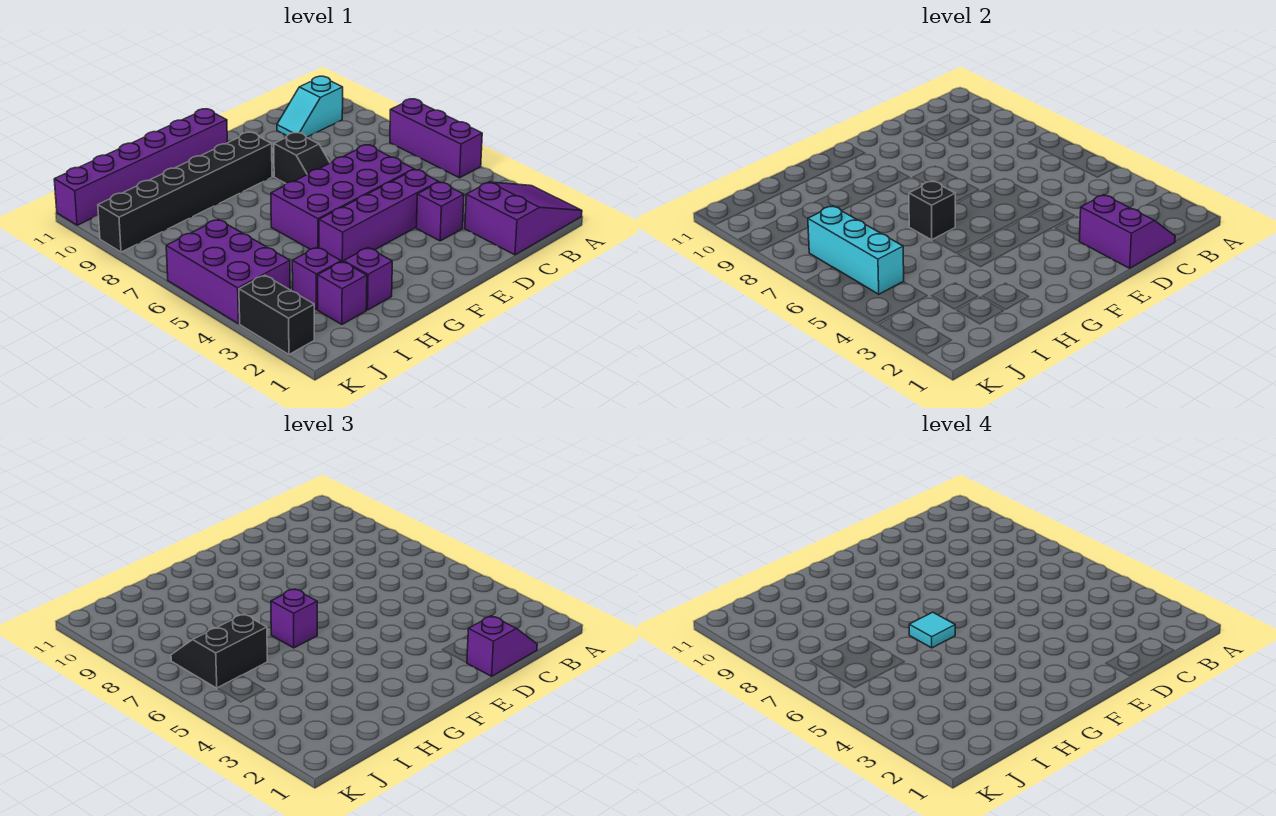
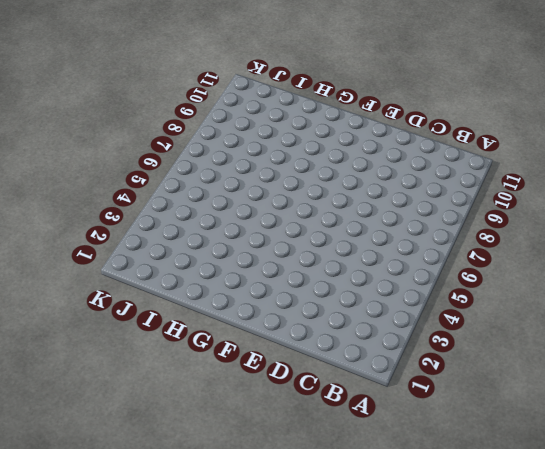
none -> purple slope A1:C2 level 1 top C
none -> purple brick A5:A7 level 1
none -> cyan slope B10:C10 level 1 top B

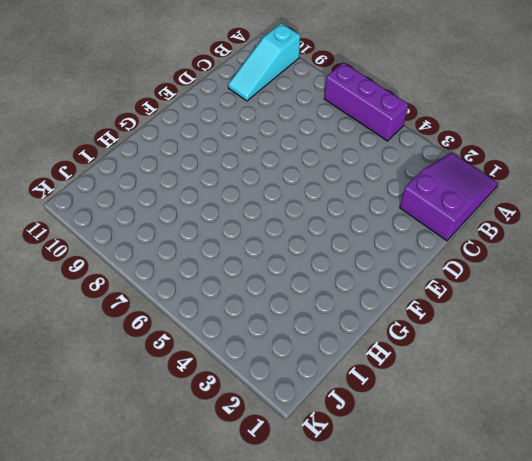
cyan slope A10:C10 level 1 top A -> cyan slope B10:C10 level 1 top B
none -> purple brick D3 level 1
none -> purple brick D4:G4 level 1
none -> purple brick D5:G6 level 1

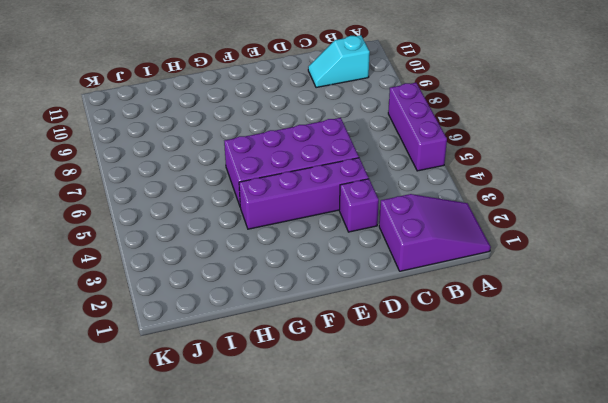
none -> black slope E7:E8 level 1 top 8
none -> black brick F9:K9 level 1
none -> purple brick F11:K11 level 1

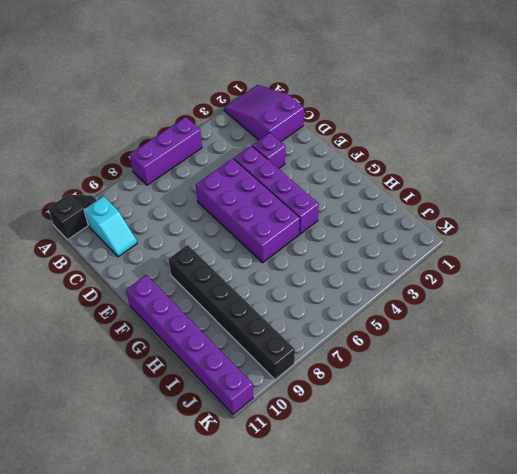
black slope A10:A11 level 1 top 11 -> black slope E7:E8 level 1 top 8
none -> purple brick H2 level 1
none -> purple brick I2 level 1
none -> purple brick I3 level 1

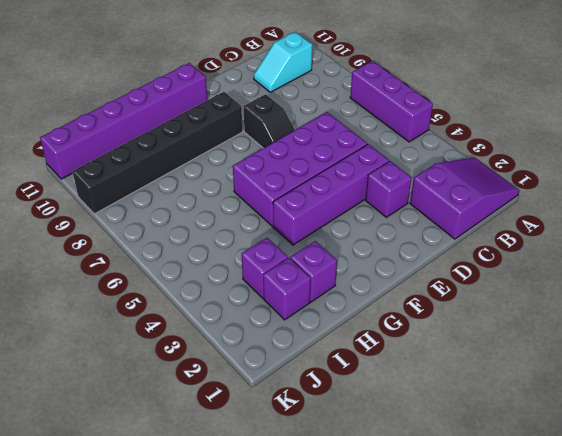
none -> purple brick J4:K6 level 1
none -> black brick K2:K3 level 1
none -> purple slope C1:D2 level 2 top D

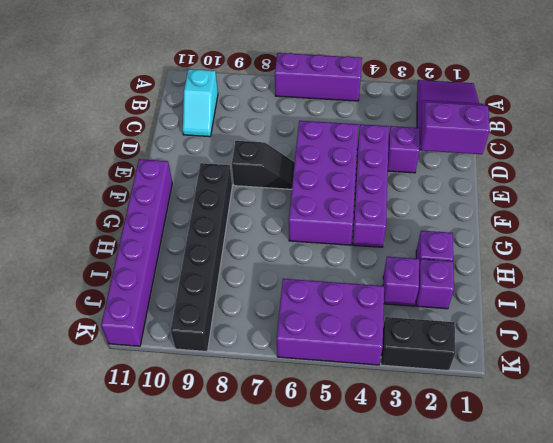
none -> black brick G6 level 2
none -> cyan brick J5:J7 level 2
none -> purple slope C1:D1 level 3 top D

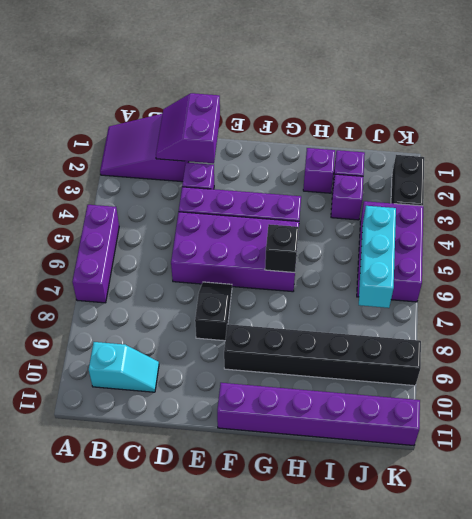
none -> purple slope C1:D1 level 3 top D
none -> purple brick G6 level 3
none -> black slope I6:J7 level 3 top 6

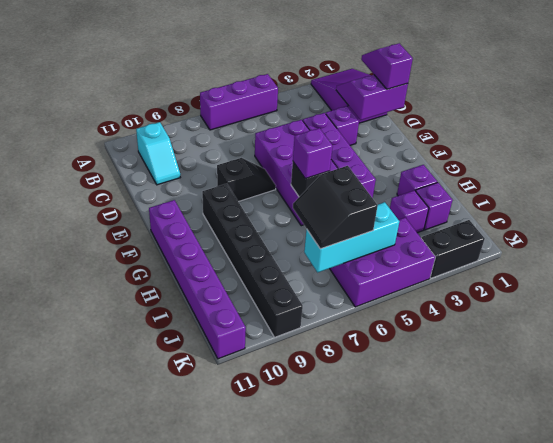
none -> cyan tile G6 level 4

